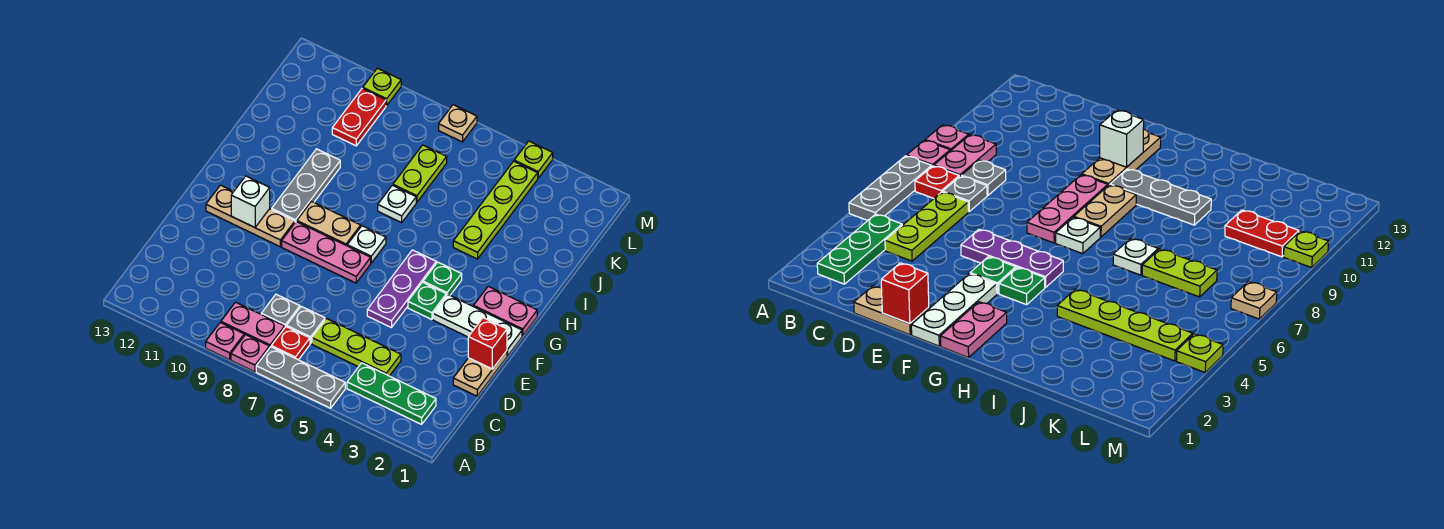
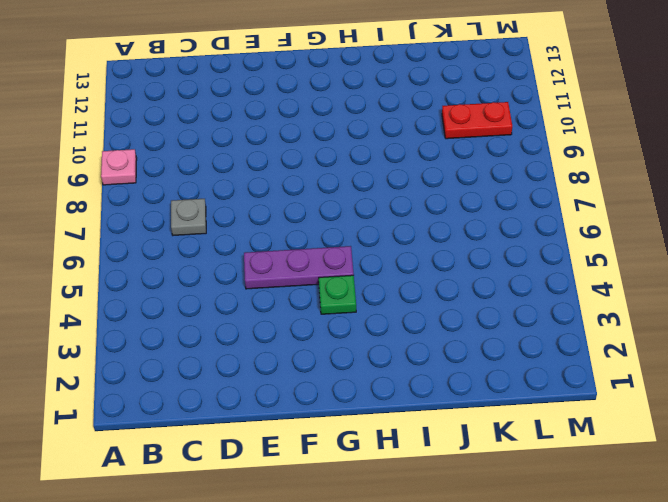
none -> grey plate A5:A7 level 1
none -> pink plate A8 level 1
none -> green plate B2:B4 level 1

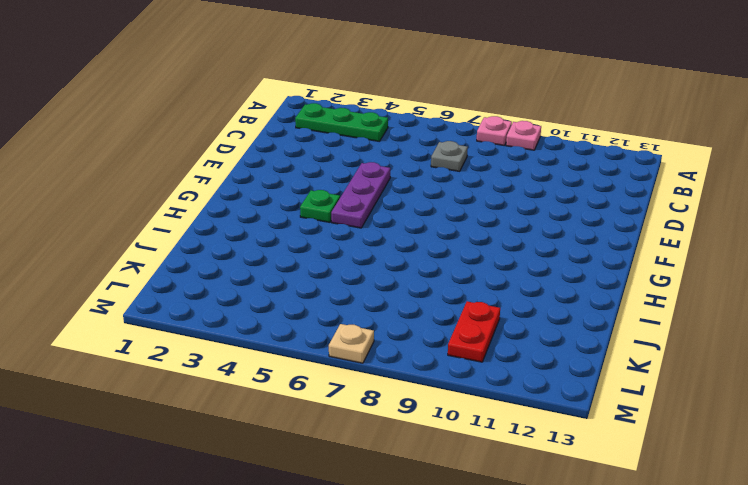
none -> grey plate A5:A7 level 1
none -> red plate B7 level 1
none -> pink plate B8:B9 level 1

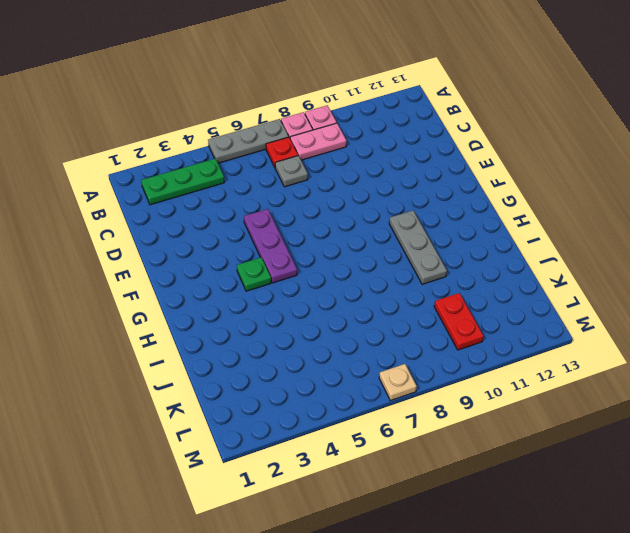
none -> lime plate C4:C6 level 1
none -> grey plate C8 level 1
none -> tan plate D1:E1 level 1

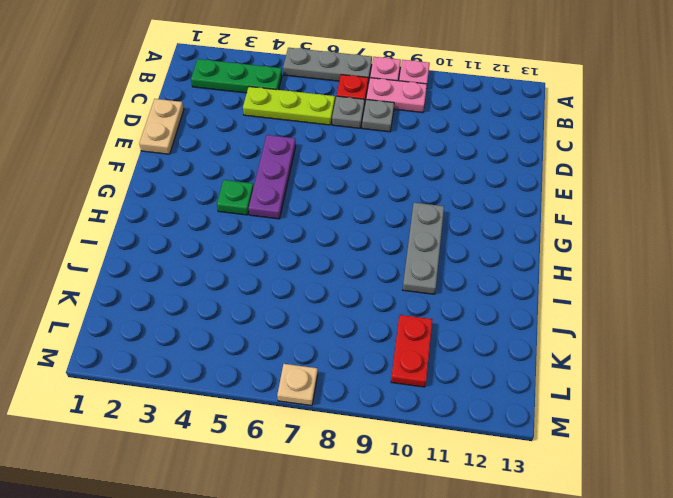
none -> white plate F1:F3 level 1
none -> green plate F4 level 1
none -> pink plate F7:F9 level 1

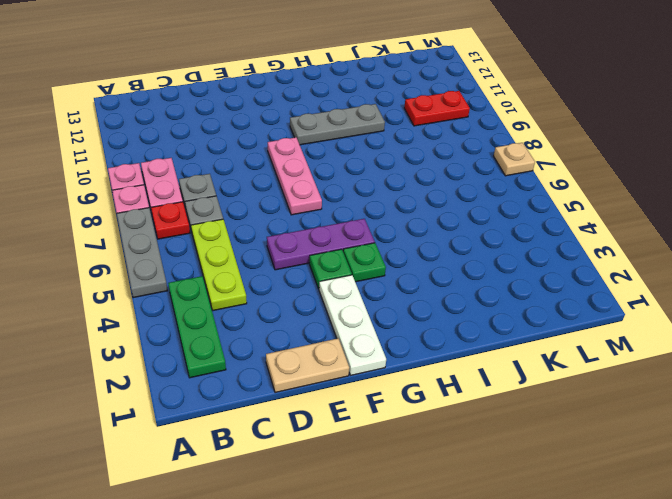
none -> tan plate F10:F12 level 1
none -> pink plate G1:G2 level 1
none -> white plate G7 level 1

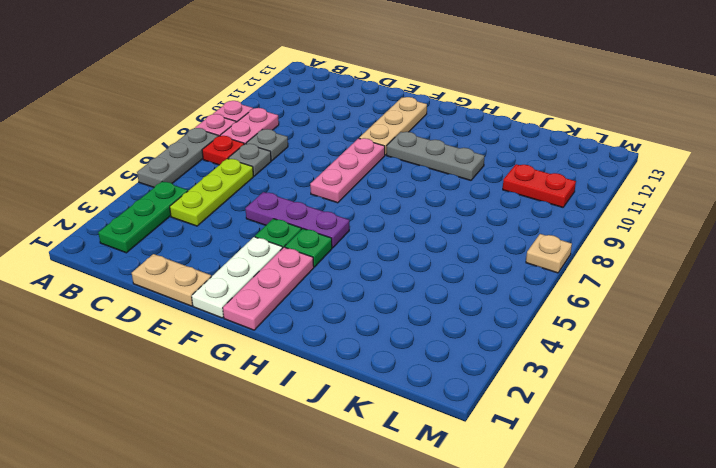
pink plate G1:G3 level 1 -> pink plate G1:G2 level 1
none -> white plate G7 level 1
none -> tan plate G8:G9 level 1
none -> lime plate I4:L4 level 1

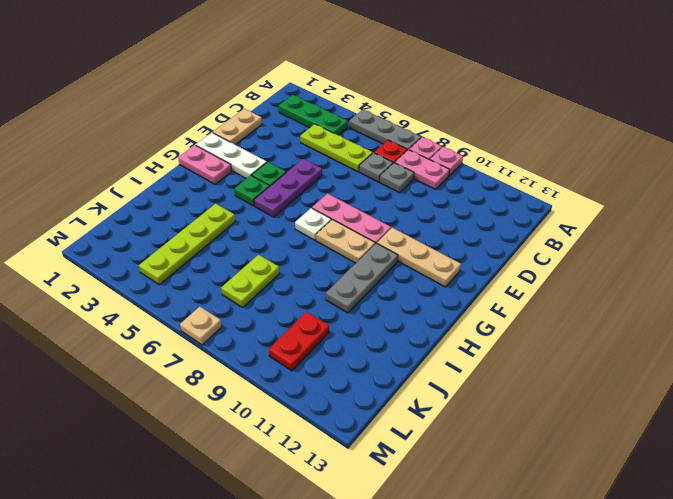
none -> white plate I7 level 1
none -> lime plate M4 level 1
none -> lime plate M10 level 1

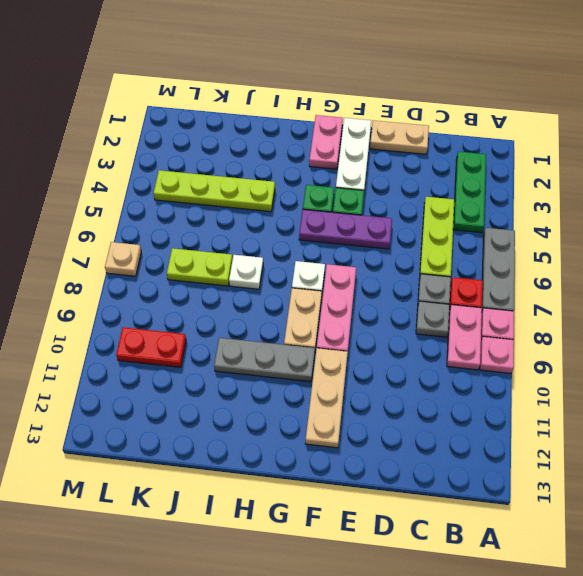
none -> lime plate M4 level 1
none -> lime plate M10 level 1
none -> red brick E1 level 2

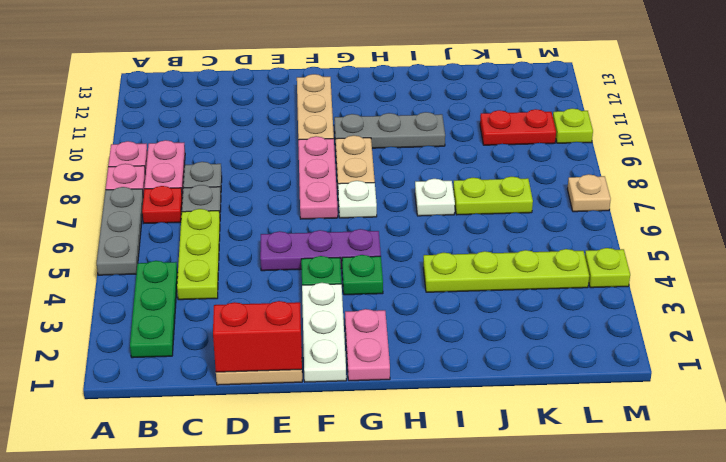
red brick D1:E1 level 2 -> red brick E1 level 2
none -> white brick F11 level 2

